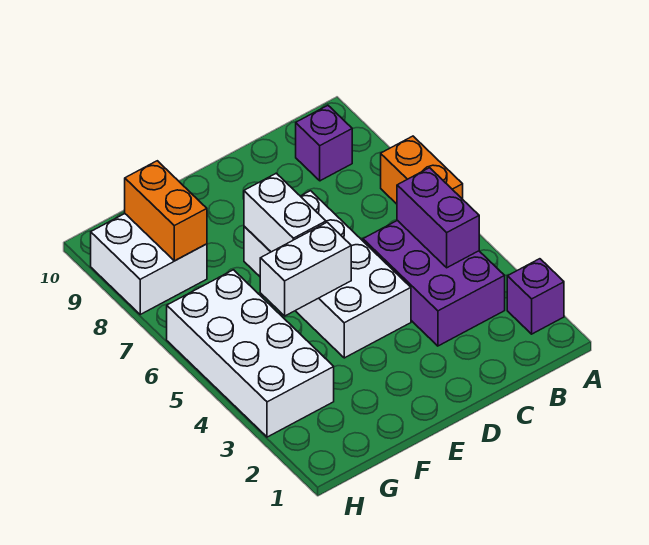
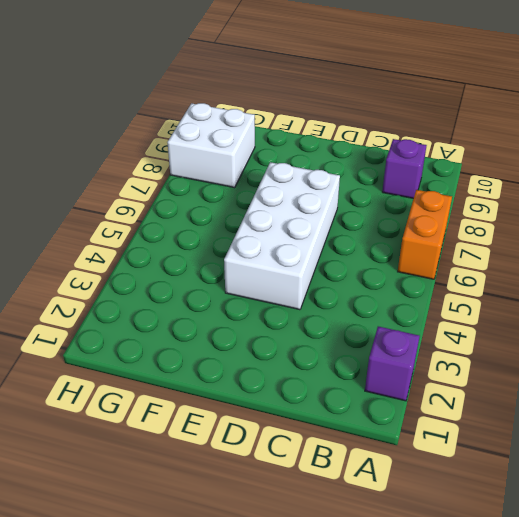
none -> purple brick B3:C5 level 1
none -> white brick G3:H6 level 1

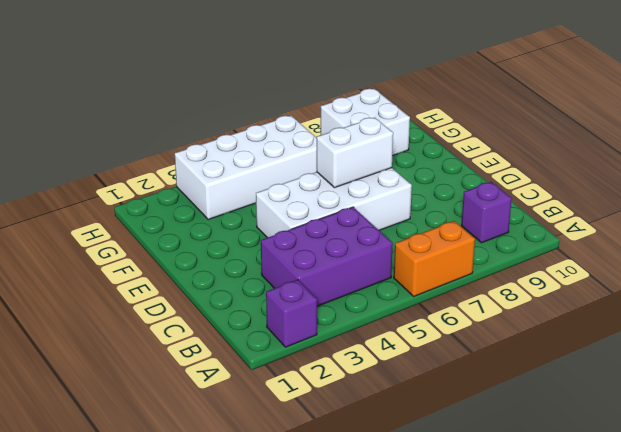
none -> purple brick B4:B5 level 2
none -> white brick E5:F5 level 2

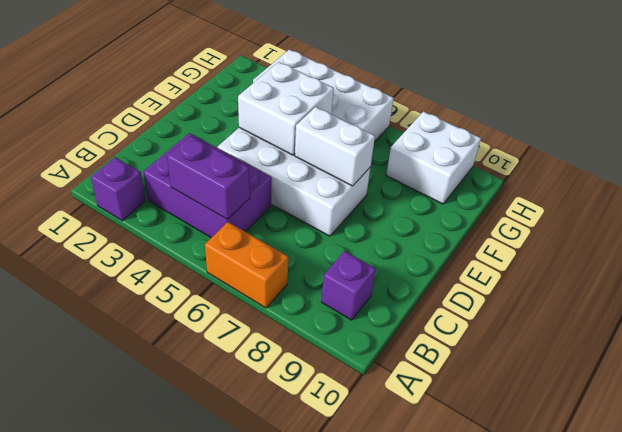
white brick E4:F5 level 2 -> white brick E5:F5 level 2
none -> orange brick G8:G9 level 2

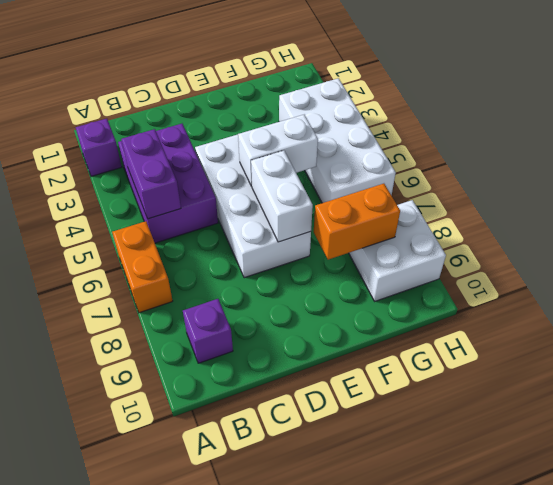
orange brick F8:G8 level 2 -> orange brick G8:G9 level 2

